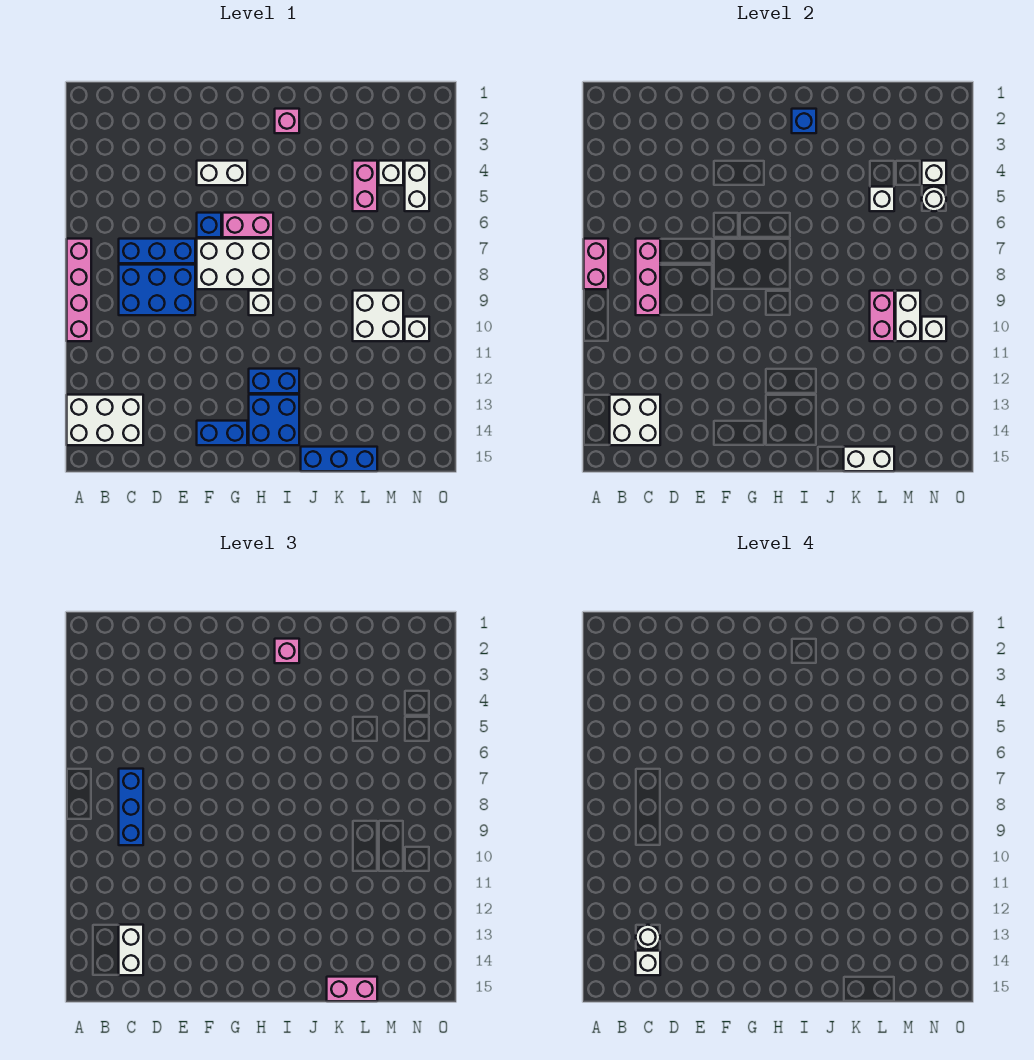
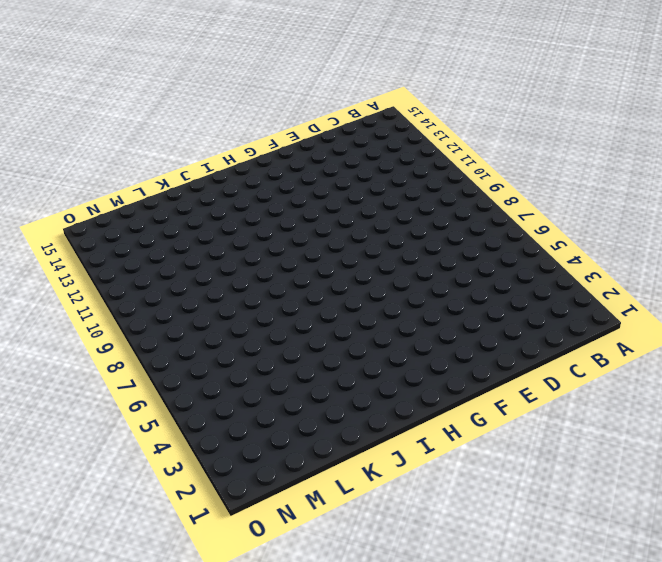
none -> pink brick A7:A10 level 1
none -> white brick A13:C14 level 1
none -> blue brick C7:E7 level 1
none -> blue brick C8:E9 level 1

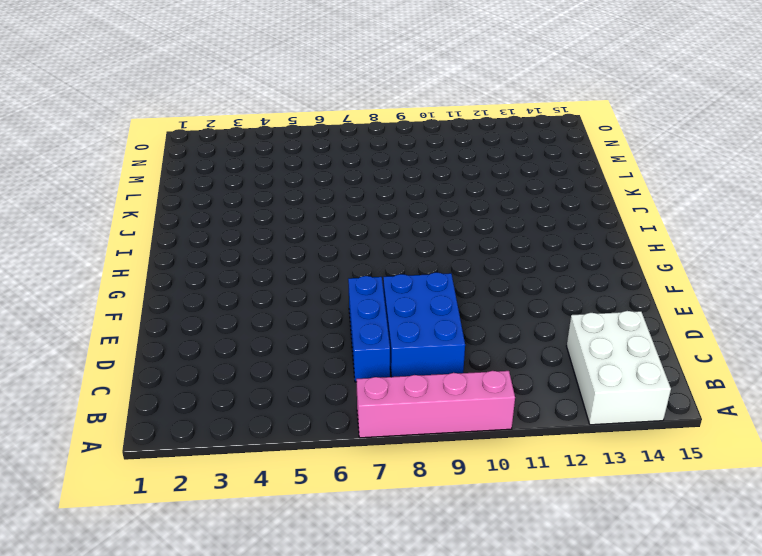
none -> white brick F4:G4 level 1
none -> blue brick F6 level 1
none -> white brick F7:H8 level 1
none -> blue brick F14:G14 level 1

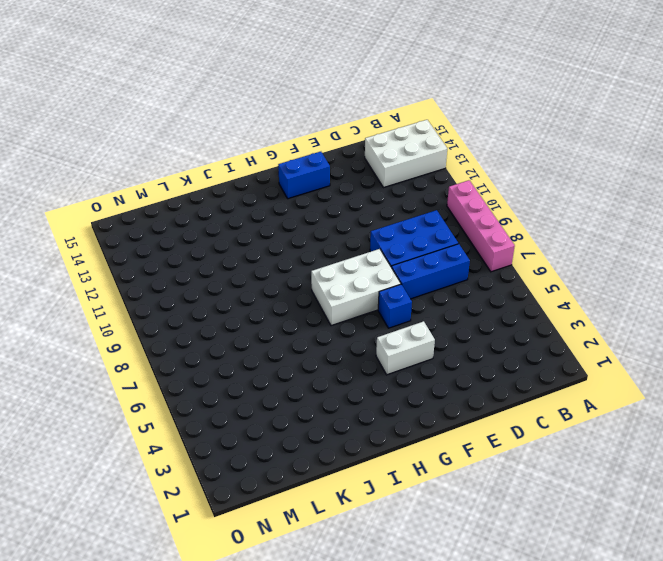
none -> pink brick G6:H6 level 1
none -> white brick H9 level 1
none -> blue brick H12:I12 level 1
none -> blue brick H13:I14 level 1

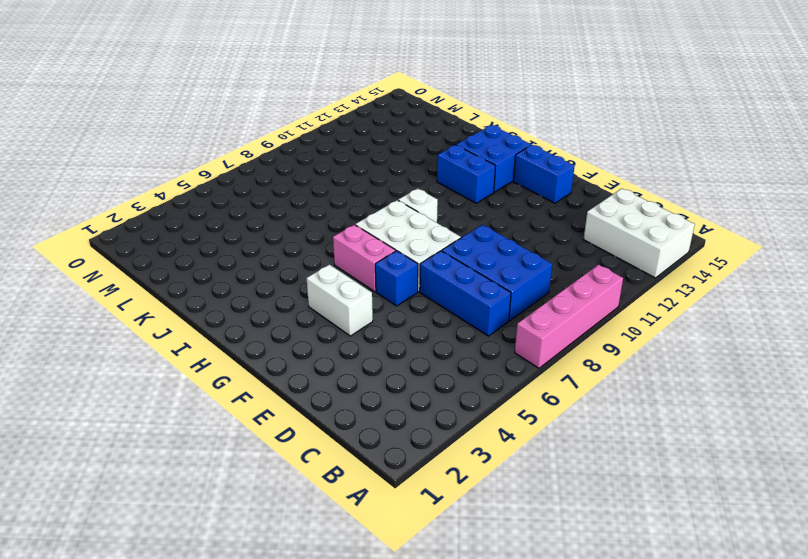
none -> pink brick I2 level 1
none -> blue brick J15:L15 level 1
none -> pink brick L4:L5 level 1
none -> white brick L9:M10 level 1

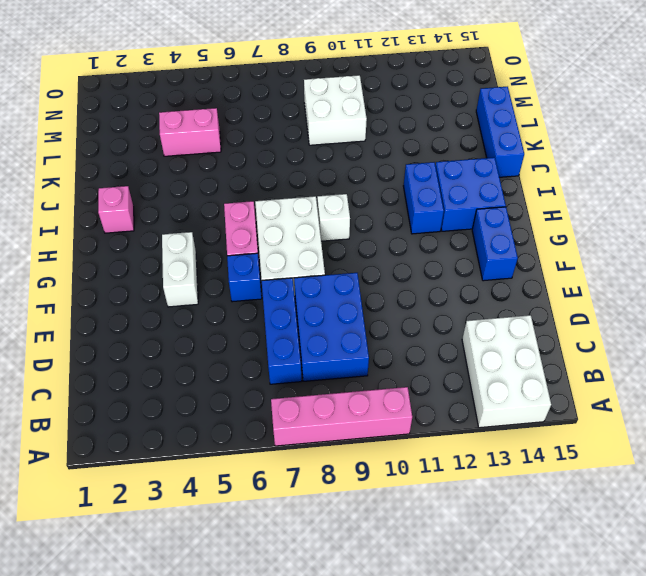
none -> white brick M4 level 1
none -> white brick N4:N5 level 1
none -> white brick N10 level 1
none -> pink brick A7:A8 level 2

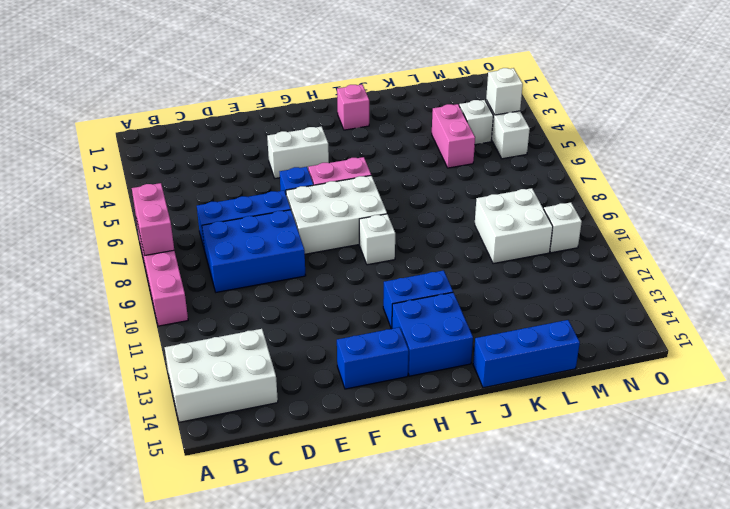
none -> white brick B13:C14 level 2
none -> pink brick C7:C9 level 2
none -> blue brick I2 level 2
none -> white brick K15:L15 level 2

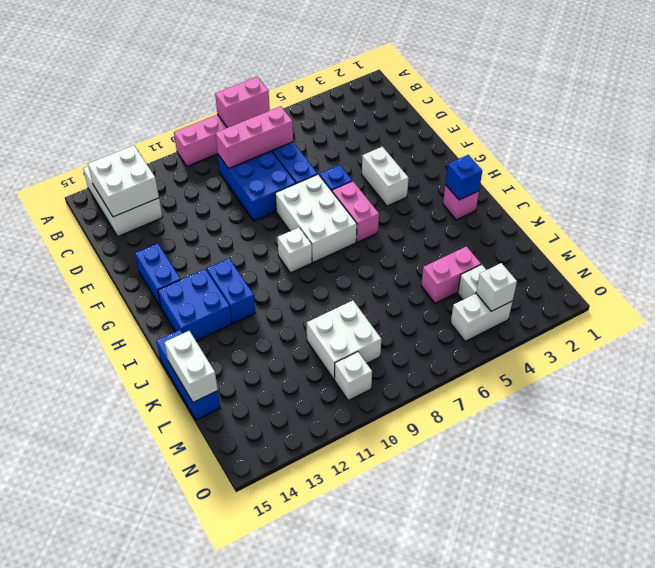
none -> white brick L5 level 2
none -> pink brick L9:L10 level 2
none -> white brick M9:M10 level 2
none -> white round brick N5 level 2

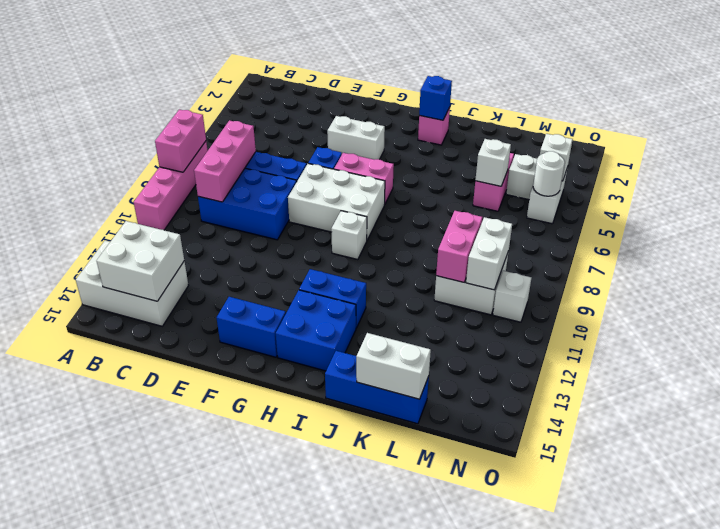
none -> white brick N10 level 2
none -> blue brick C7:C9 level 3
none -> white brick C13:C14 level 3
none -> pink brick I2 level 3

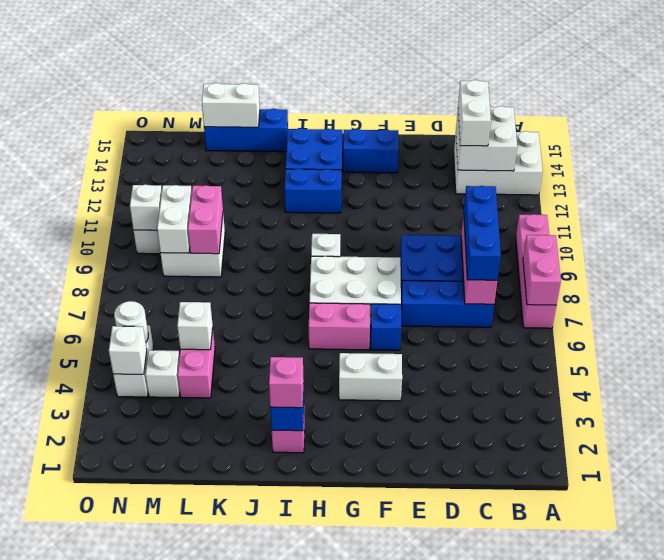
none -> pink brick K15:L15 level 3
none -> white round brick C13 level 4
none -> white brick C14 level 4

